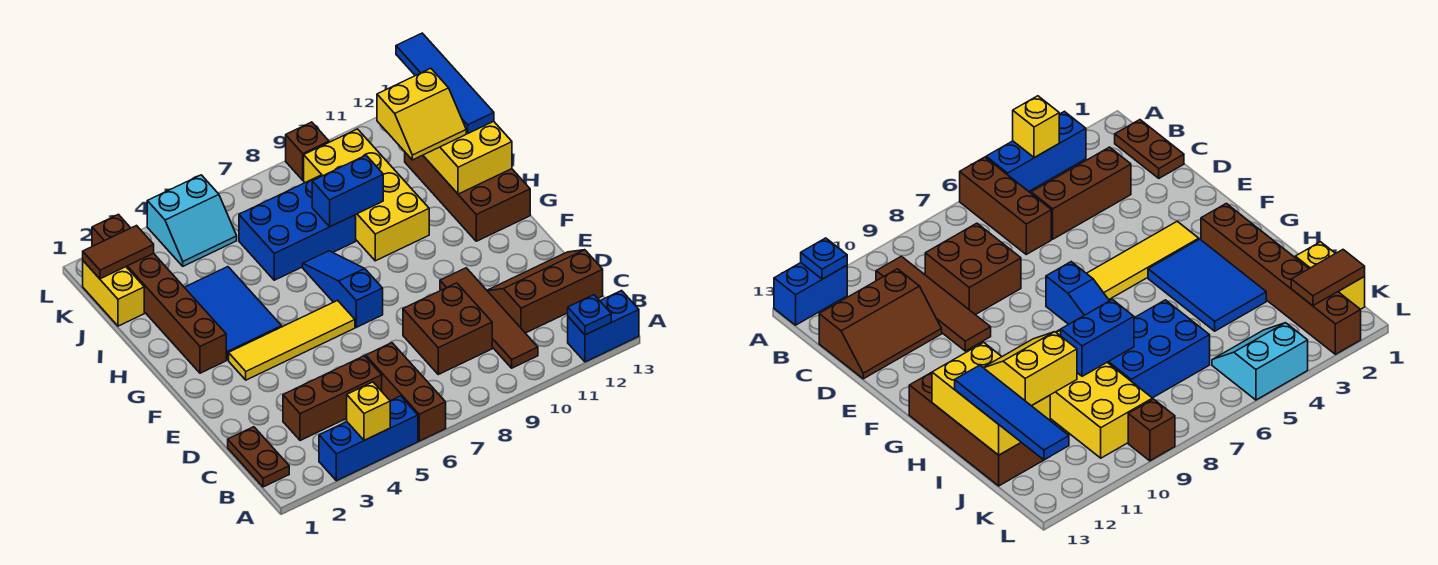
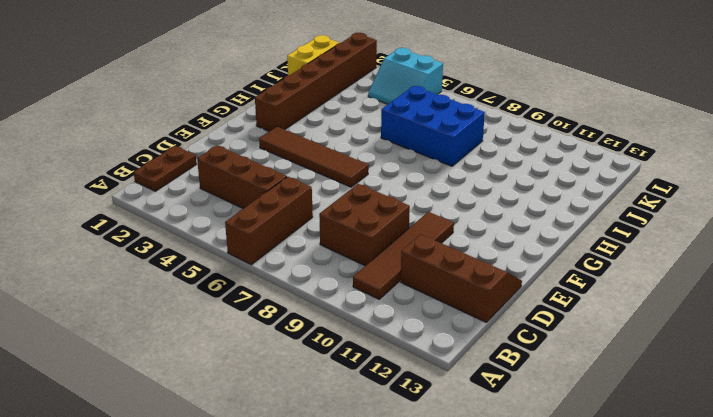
brown tile F3:F6 level 1 -> yellow tile F3:F6 level 1
none -> blue brick A3:A5 level 1
none -> blue brick A12:A13 level 1
none -> blue slope F7:H7 level 1 top F

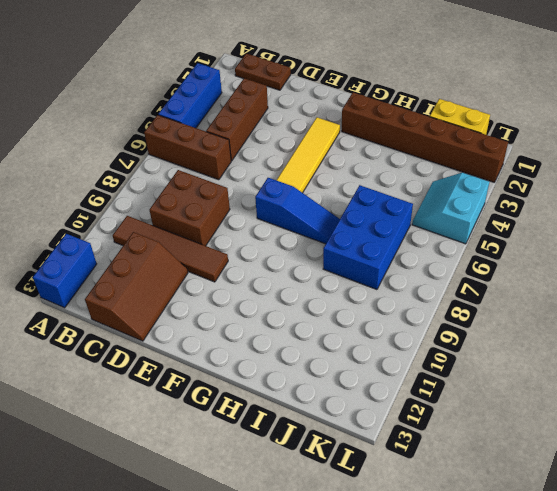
none -> blue tile G3:I4 level 1
none -> brown brick G12:J13 level 1
none -> yellow brick H9:K10 level 1

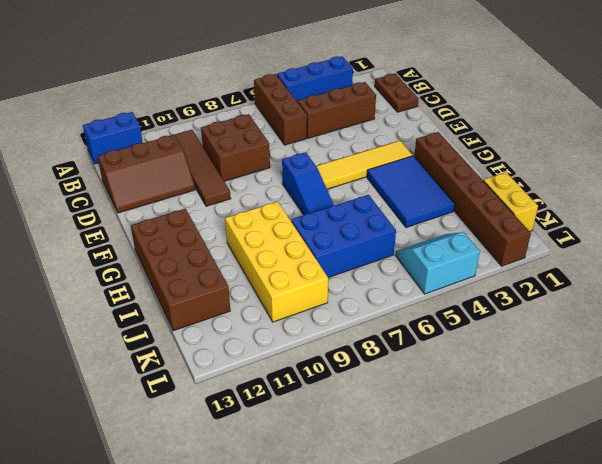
none -> brown brick L9 level 1
none -> yellow brick A4 level 2
none -> blue plate A12 level 2

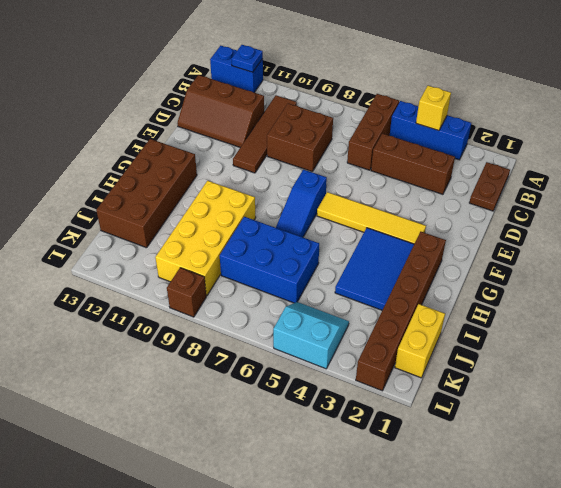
none -> yellow brick H12:J13 level 2
none -> blue brick I8:I9 level 2
none -> brown tile K1:K2 level 2

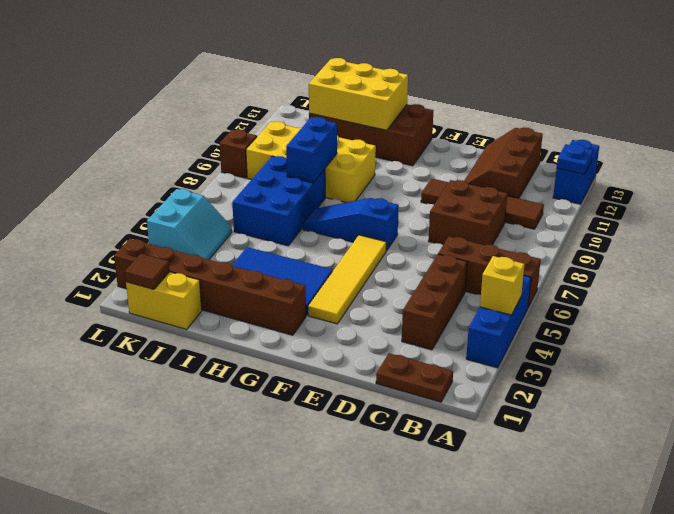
brown tile K1 level 2 -> brown tile K1:K2 level 2
none -> yellow slope I11:J12 level 3 top J
none -> blue tile I13:L13 level 3

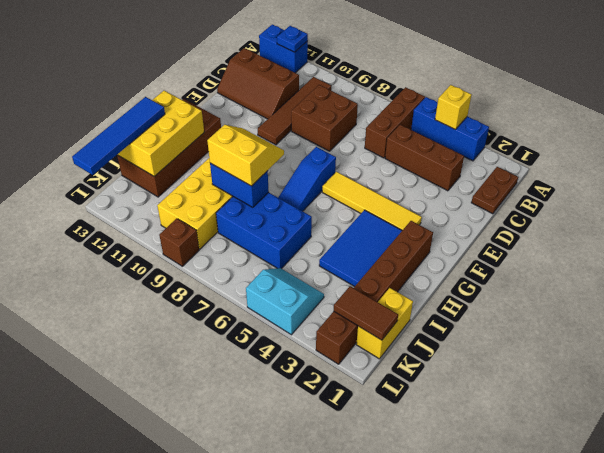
yellow slope H8:I9 level 3 top I -> yellow slope I11:J12 level 3 top J

